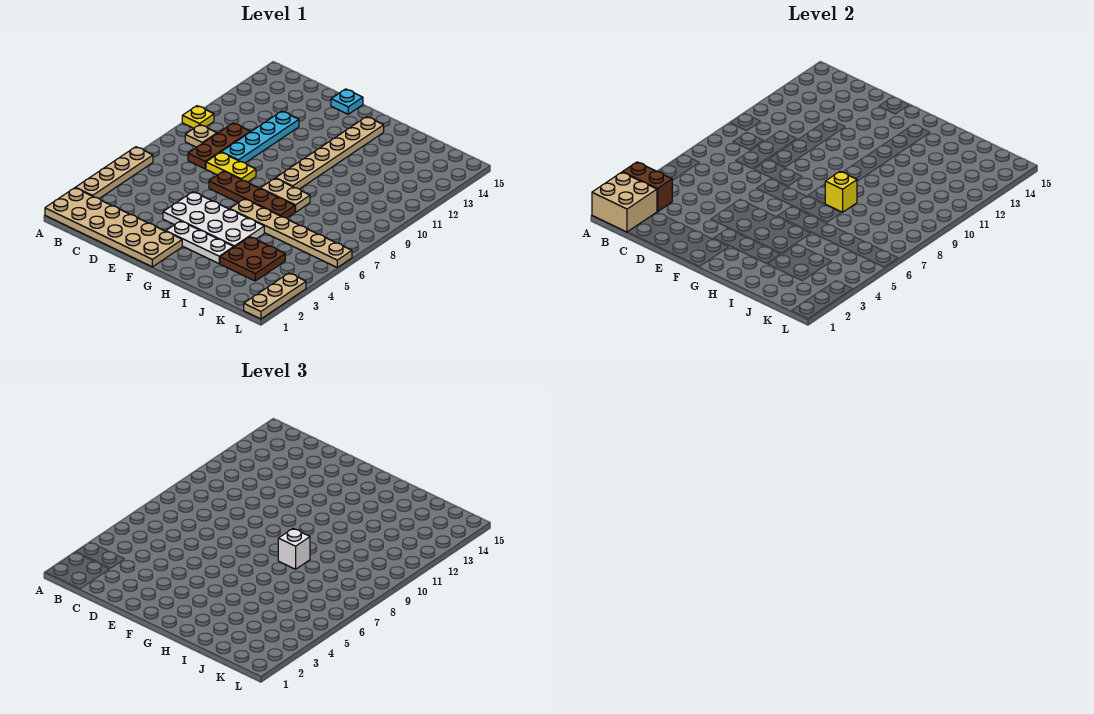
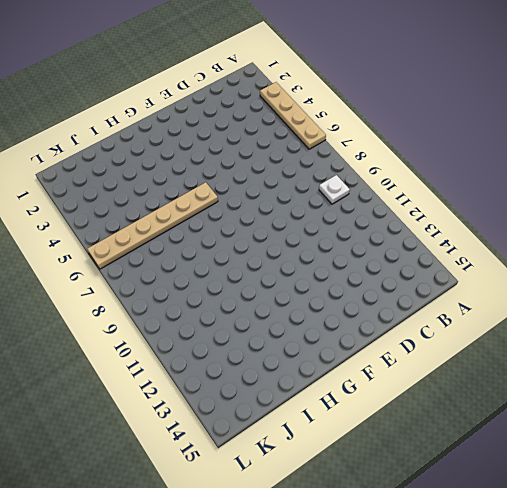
white plate B9 level 1 -> tan plate B9 level 1
none -> tan plate A1:F2 level 1
none -> yellow plate A10 level 1
none -> brown plate C8:C10 level 1

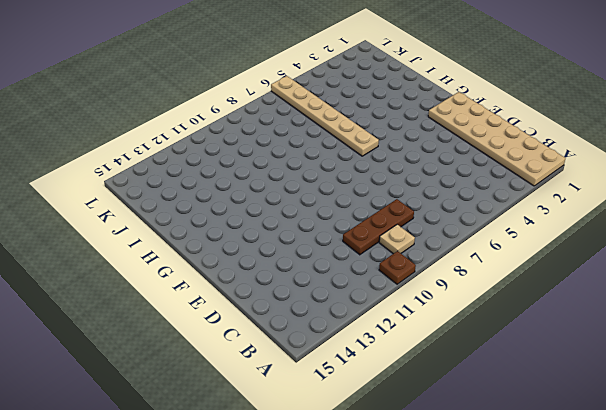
brown plate A10 level 1 -> yellow plate A10 level 1
none -> tan plate A3:A6 level 1
none -> yellow plate D8:E8 level 1
none -> cyan plate D9:D12 level 1

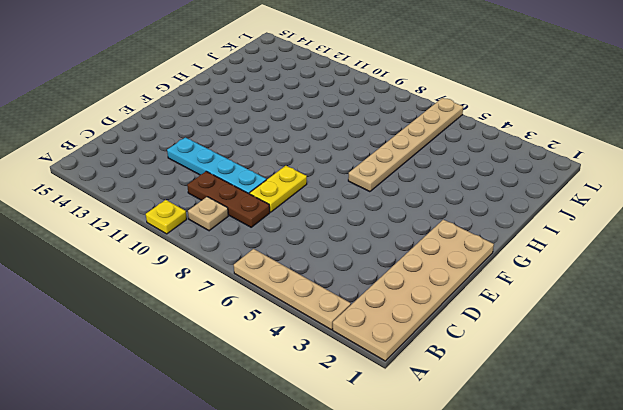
none -> white plate E4:H5 level 1
none -> brown plate E7:H7 level 1
none -> cyan plate E15 level 1

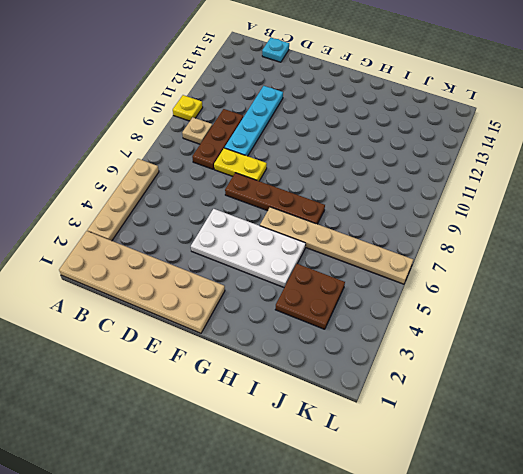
cyan plate C15 level 1 -> cyan plate E15 level 1
none -> white plate F3:H3 level 1
none -> tan plate G8:H8 level 1
none -> tan plate G9:G14 level 1

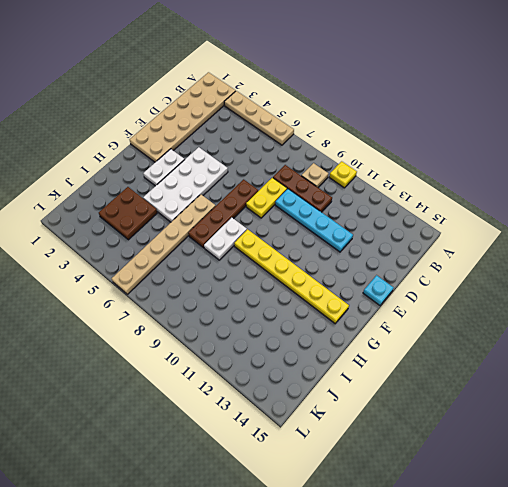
white plate F3:G3 level 1 -> white plate F3:H3 level 1
white plate G8:H8 level 1 -> tan plate G8:H8 level 1
yellow plate G9:G14 level 1 -> tan plate G9:G14 level 1
none -> tan plate L1:L3 level 1
none -> tan brick A1:B2 level 2
none -> brown brick A3:B3 level 2

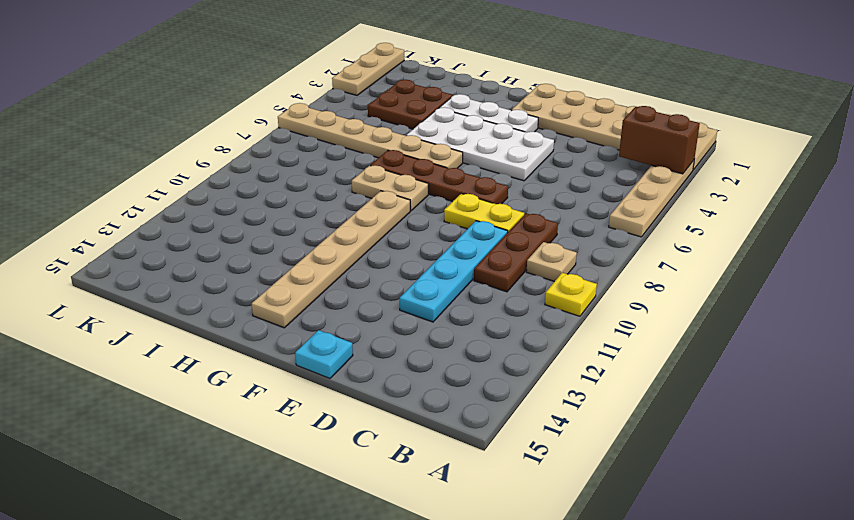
none -> tan brick A1:B2 level 2
none -> yellow brick H8 level 2
none -> white brick H8 level 3

